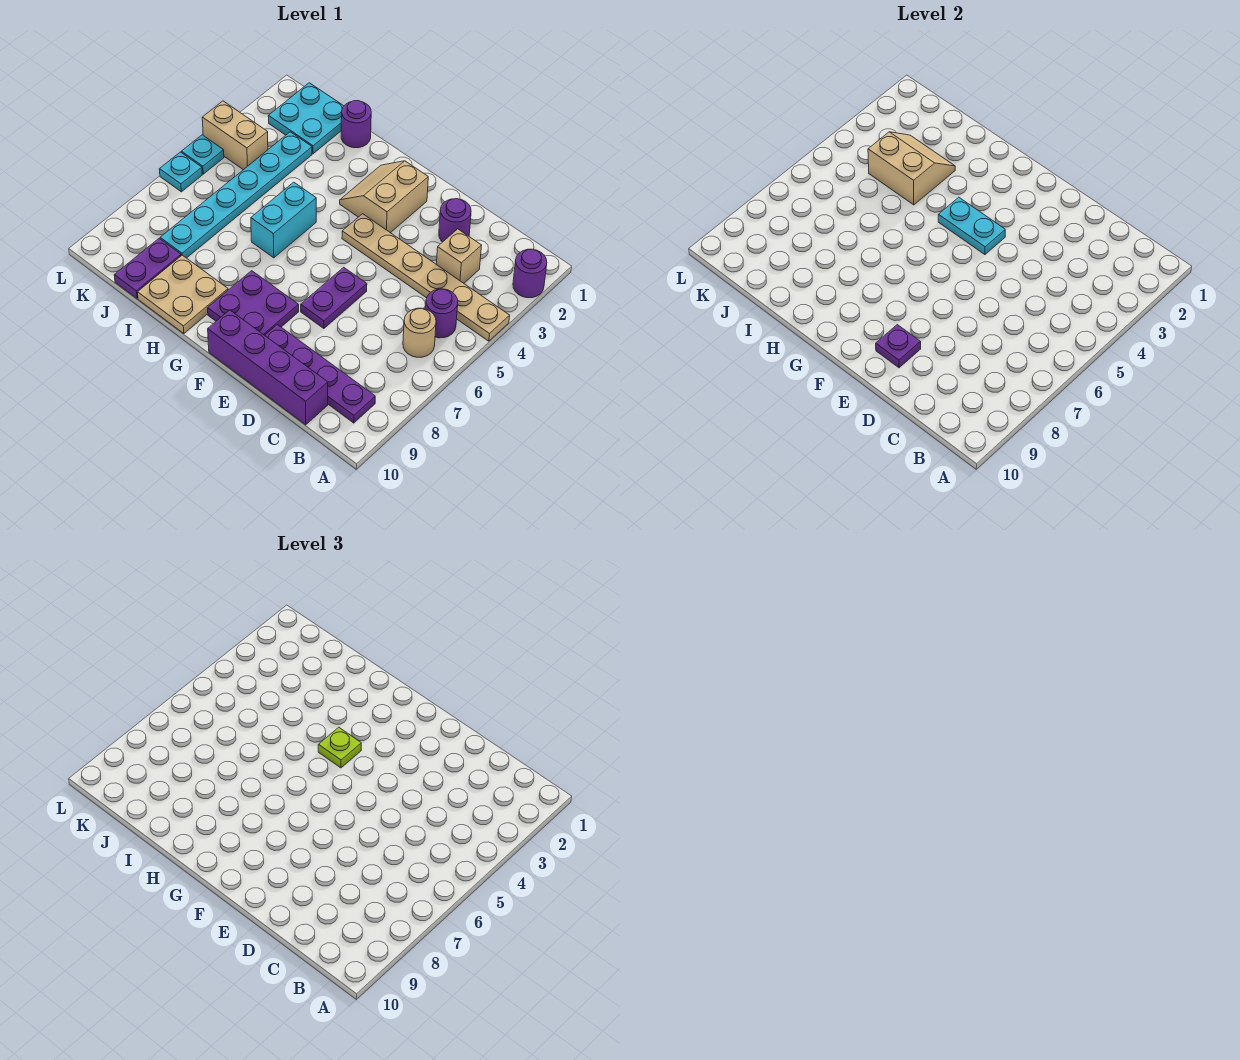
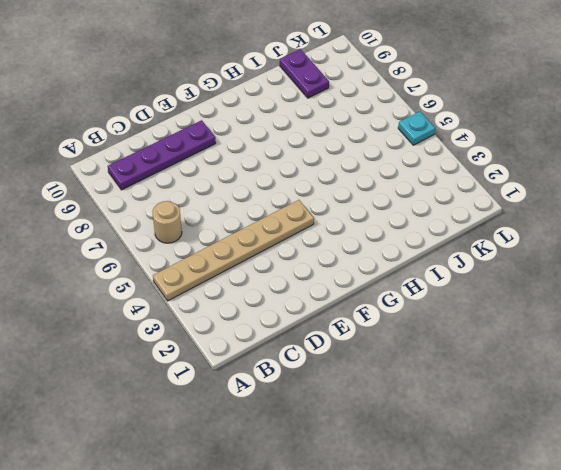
none -> purple round brick A2 level 1
none -> purple round brick B5 level 1
none -> tan brick C3 level 1

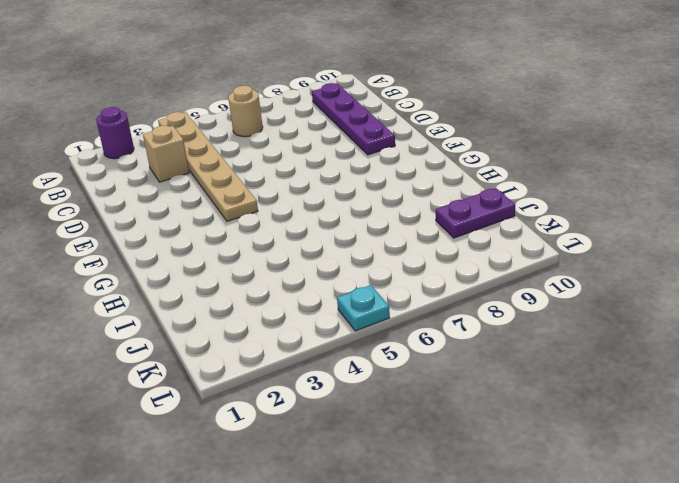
none -> purple round brick B5 level 1
none -> purple brick C10:F10 level 1
none -> purple round brick D2 level 1

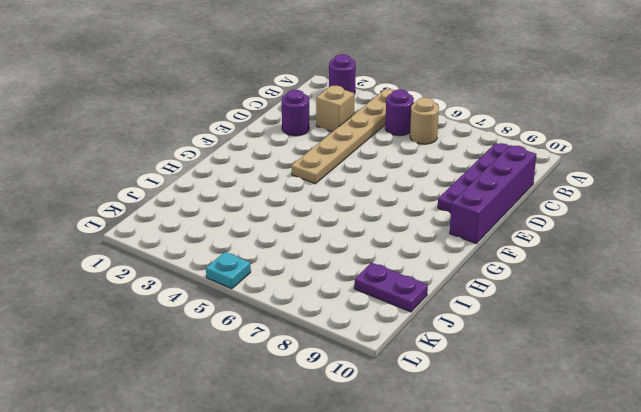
none -> purple plate E6:E7 level 1
none -> tan slope F2:G3 level 1 top F
none -> purple plate F8:G9 level 1

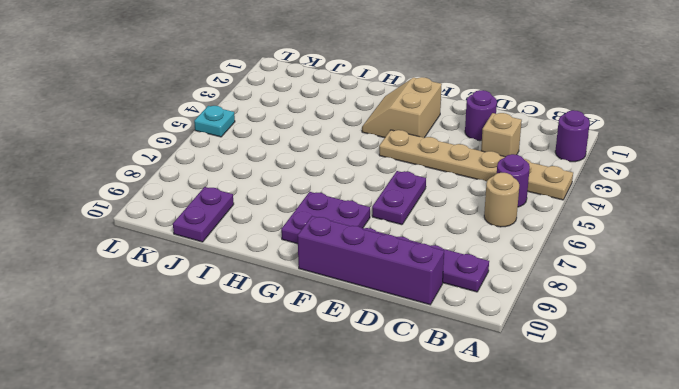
none -> cyan brick H5:H6 level 1
none -> tan plate H9:I10 level 1
none -> purple round brick I1 level 1

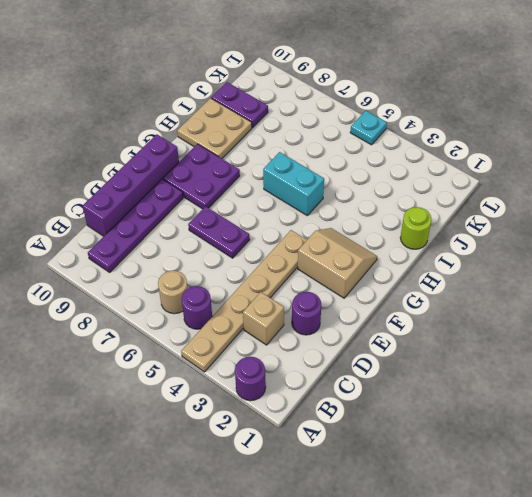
lime round brick I1 level 1 -> purple round brick I1 level 1
none -> cyan plate J1:K2 level 1
none -> cyan plate J3:J8 level 1
none -> tan brick K4:L4 level 1

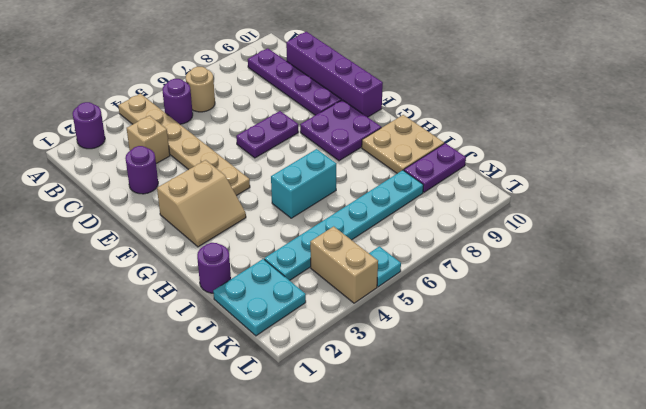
none -> cyan plate L6 level 1
none -> purple plate E9 level 2
none -> cyan plate F4:G4 level 2

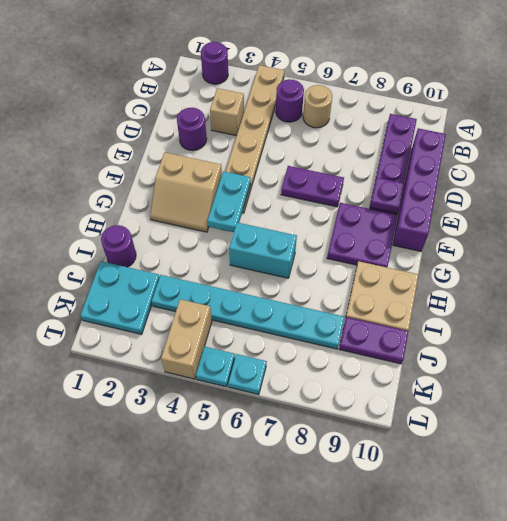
none -> tan slope I3:J4 level 2 top 4
none -> lime plate G4 level 3

